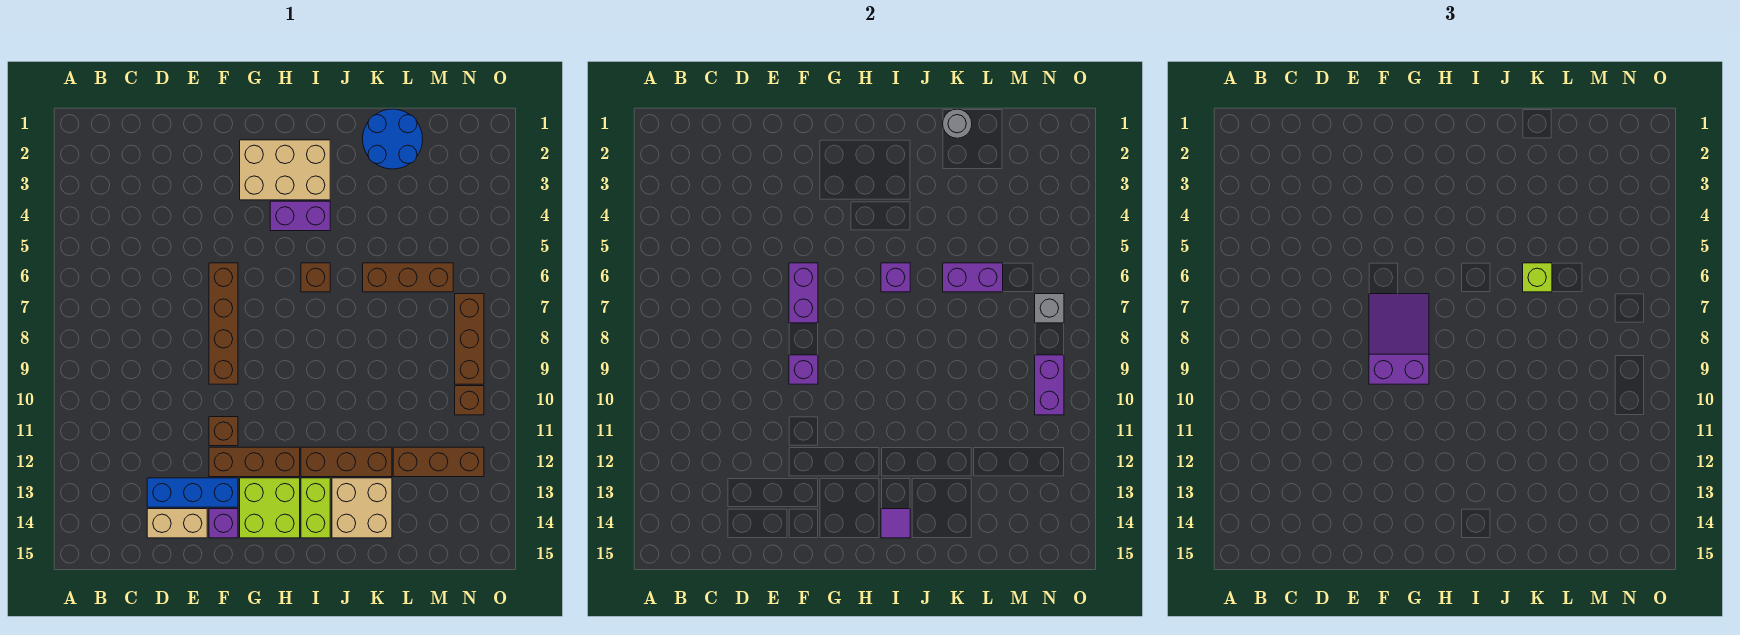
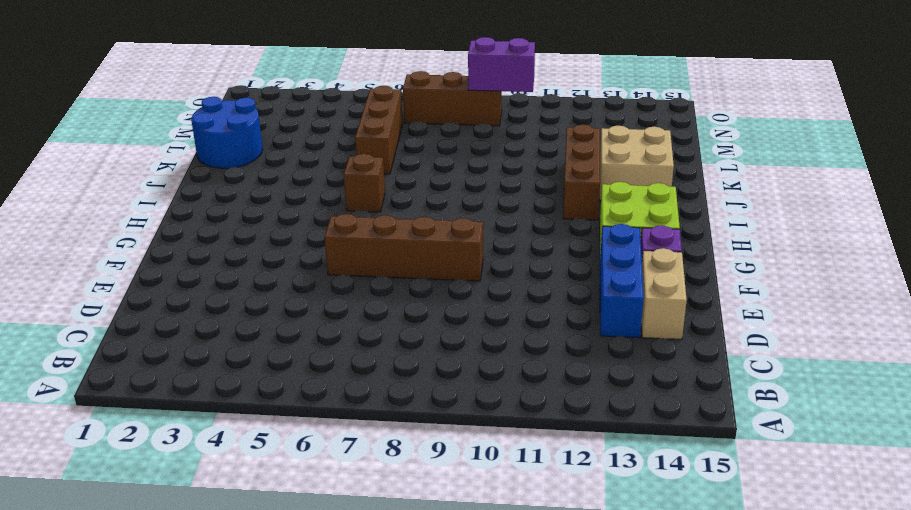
none -> brown brick F11 level 1
none -> brown brick F12:H12 level 1
none -> tan brick G2:I3 level 1

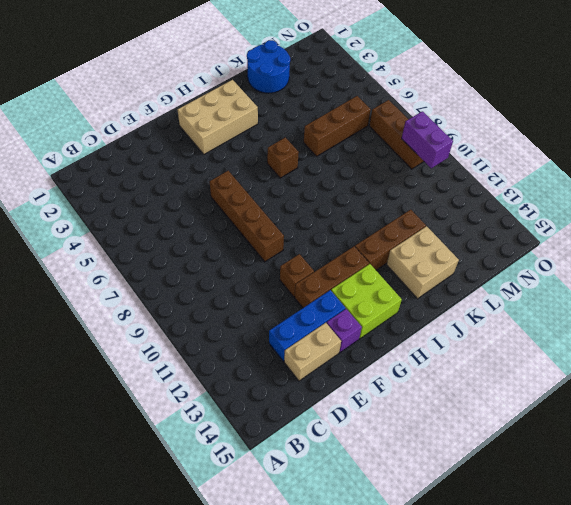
none -> purple brick H4:I4 level 1
none -> lime brick I13:I14 level 1
none -> brown brick L12:N12 level 1

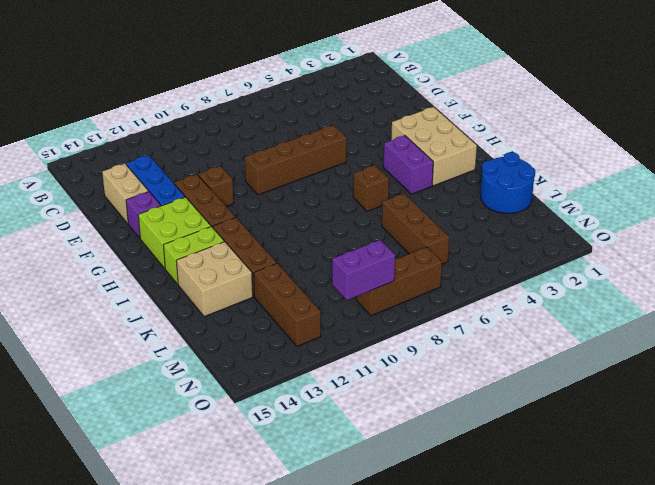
none -> brown brick N10 level 1
none -> purple brick F6:F7 level 2
none -> purple brick F9 level 2

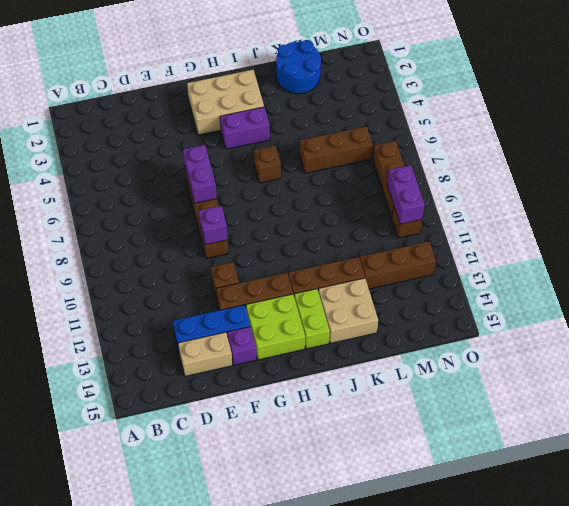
none -> purple brick I6 level 2
none -> purple tile I14 level 2
none -> grey round brick K1 level 2

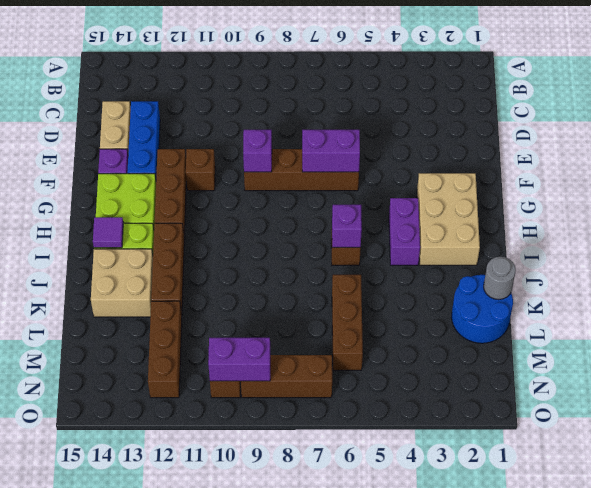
none -> purple brick K6:L6 level 2
none -> grey brick N7 level 2
none -> purple slope F7:G9 level 3 top 9

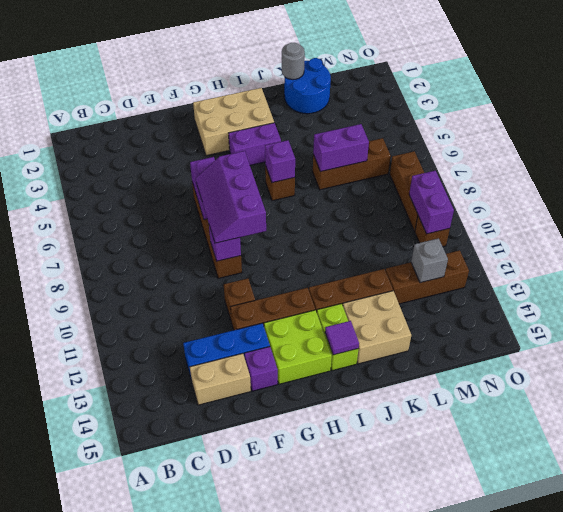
purple slope F7:G9 level 3 top G -> purple slope F7:G9 level 3 top 9
grey brick M12 level 2 -> grey brick N7 level 2
none -> lime brick K6 level 3

